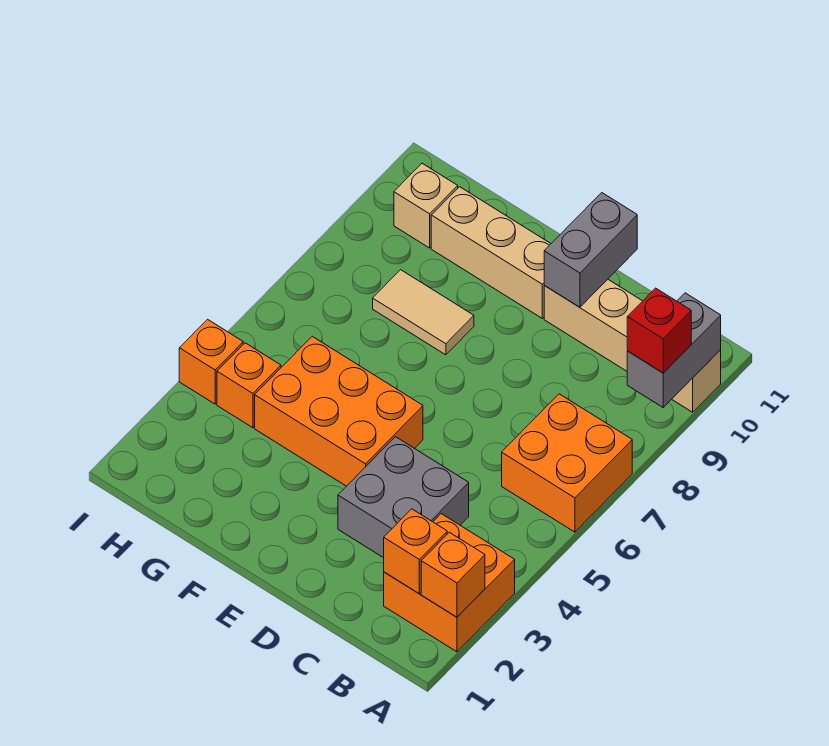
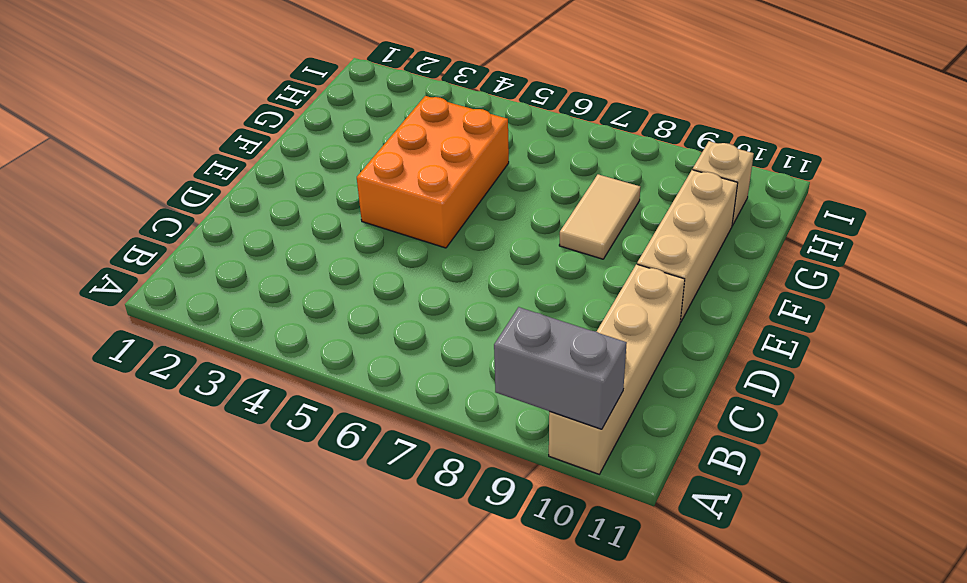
none -> orange brick A2:B3 level 1
none -> orange brick A6:B7 level 1
none -> grey brick C3:D4 level 1

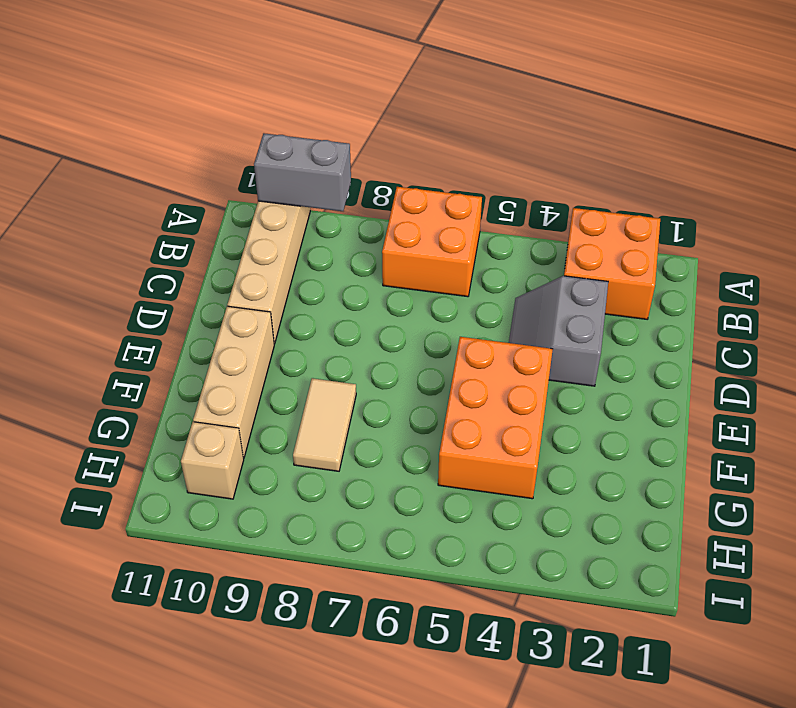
grey slope C3:D4 level 1 top 3 -> grey brick C3:D4 level 1
none -> orange brick H4 level 1
none -> orange brick I4 level 1
none -> orange brick A2 level 2

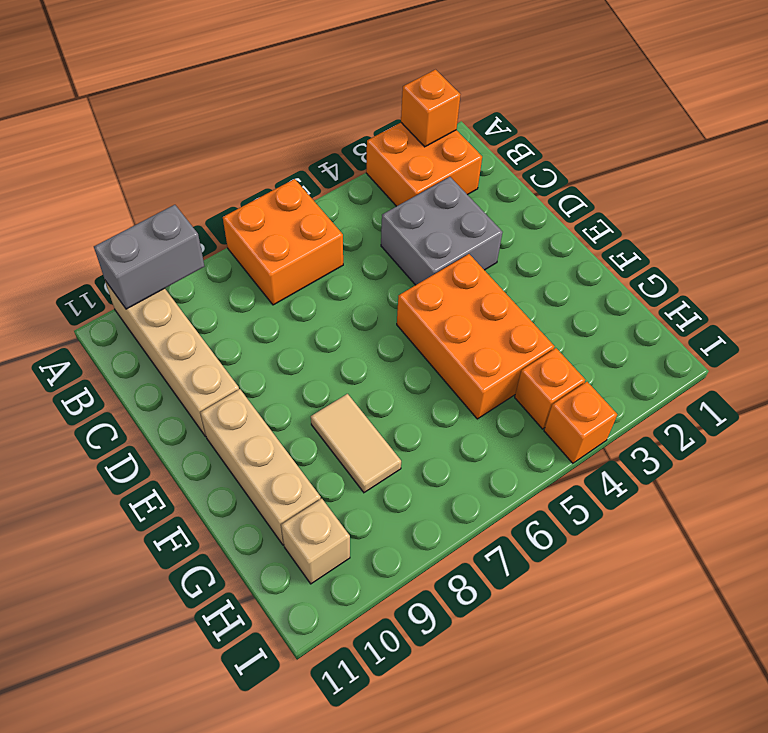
none -> orange brick B2 level 2
none -> grey brick D10:D11 level 2
none -> red brick A9 level 3

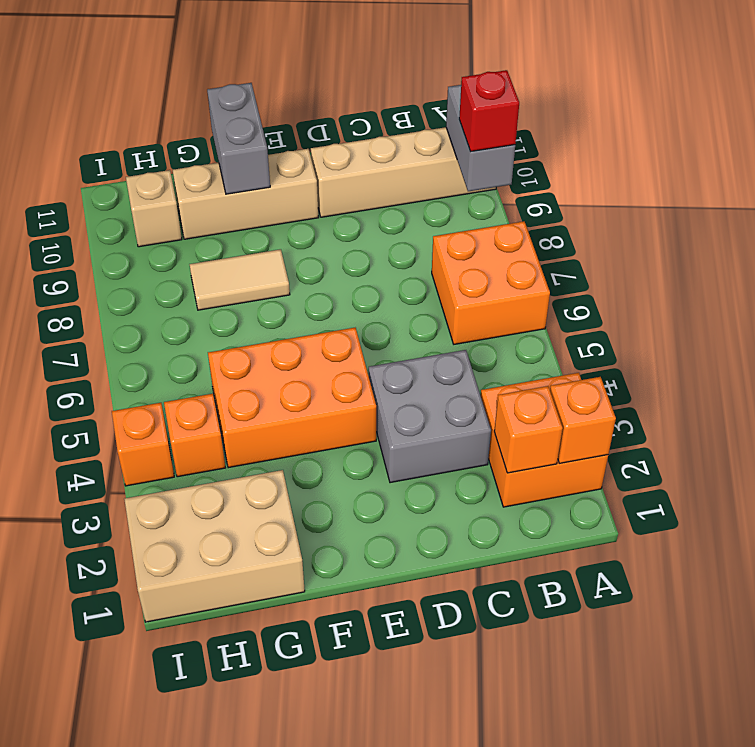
grey brick F10:F11 level 2 -> grey brick D10:D11 level 2
tan brick G1:I2 level 1 -> none

